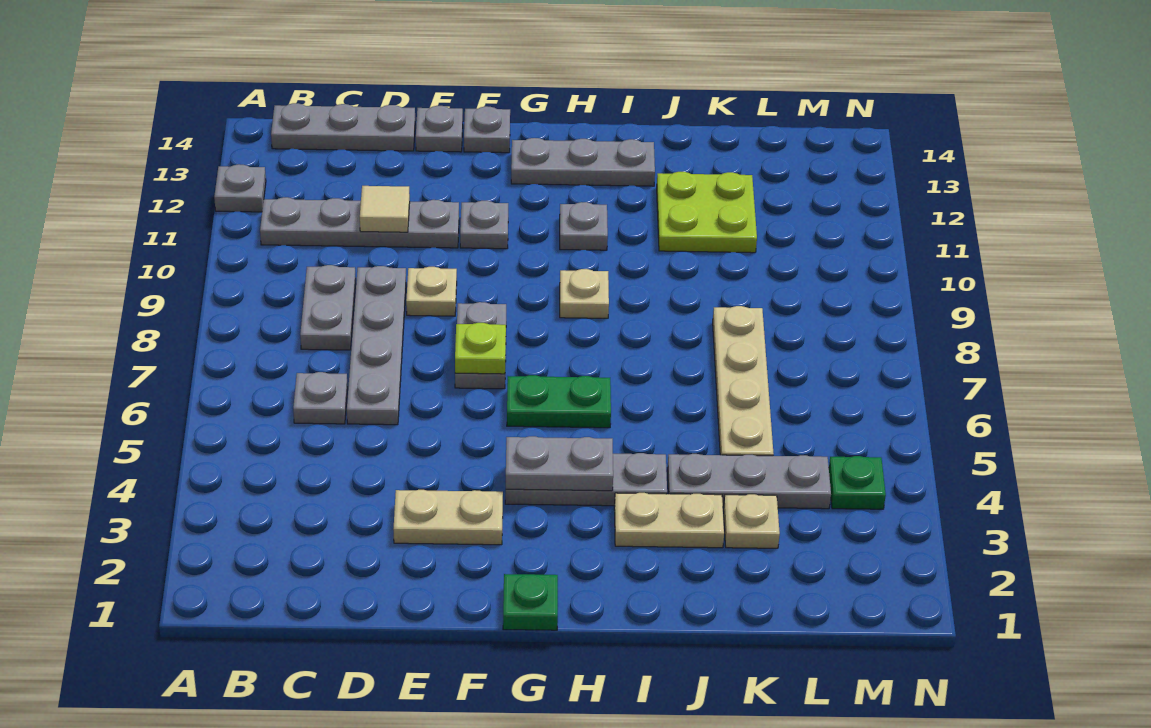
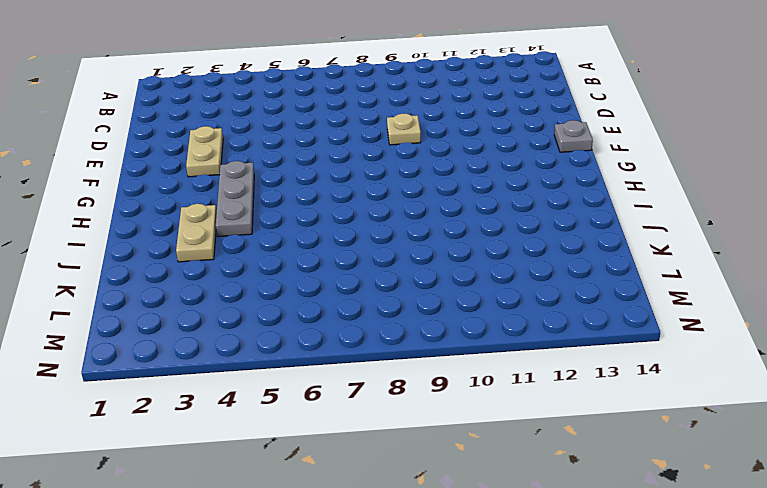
none -> grey plate A12 level 1
none -> grey plate B11:E11 level 1
none -> grey plate B14:D14 level 1

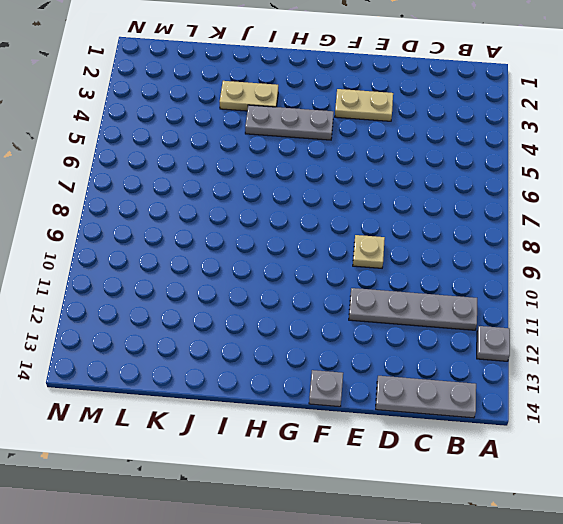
none -> grey plate C6 level 1
none -> grey plate C8:C9 level 1
none -> grey plate D6:D9 level 1

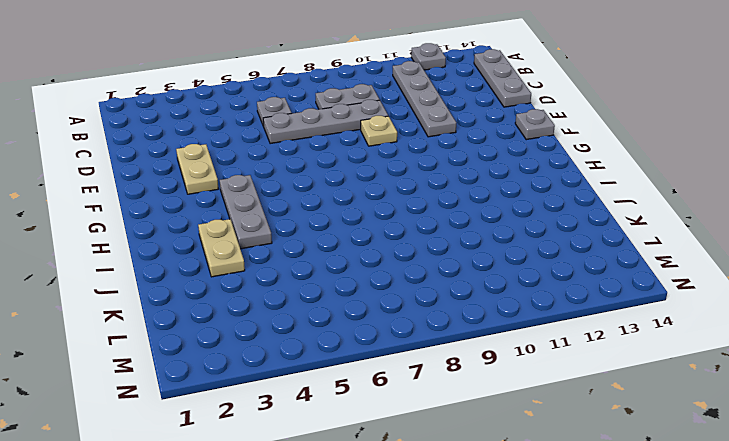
none -> grey plate E14 level 1
none -> grey plate F7:F8 level 1
none -> grey plate F11 level 1

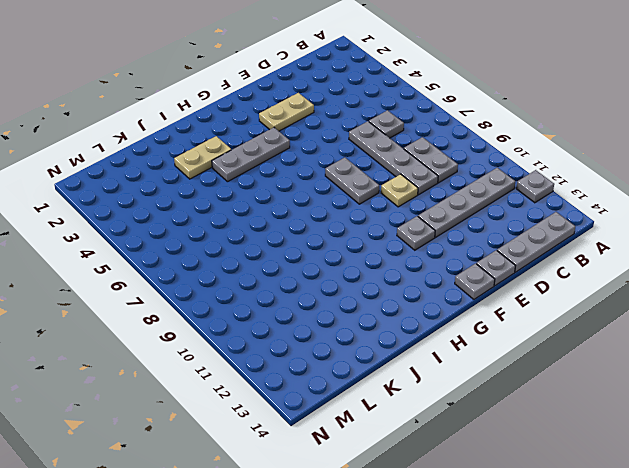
none -> green plate G1 level 1
none -> green plate G6:H6 level 1
none -> grey plate G13:I13 level 1

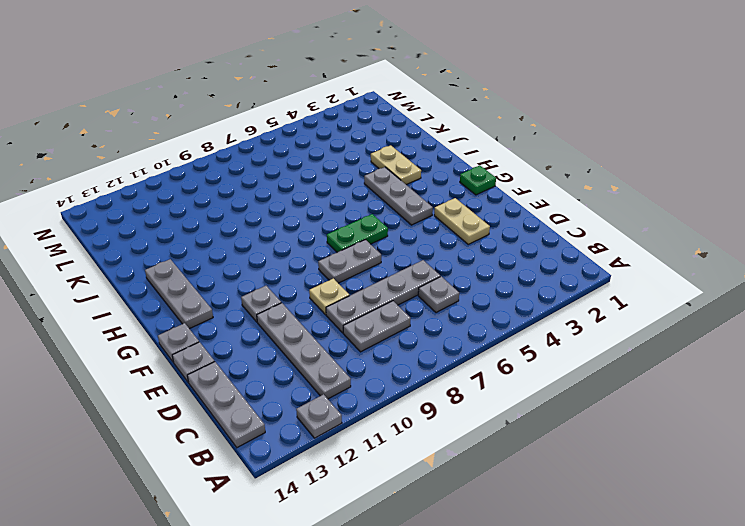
green plate G6:G7 level 1 -> green plate G6:H6 level 1
none -> tan plate H9 level 1
none -> grey plate H11 level 1
none -> grey plate J4:L4 level 1

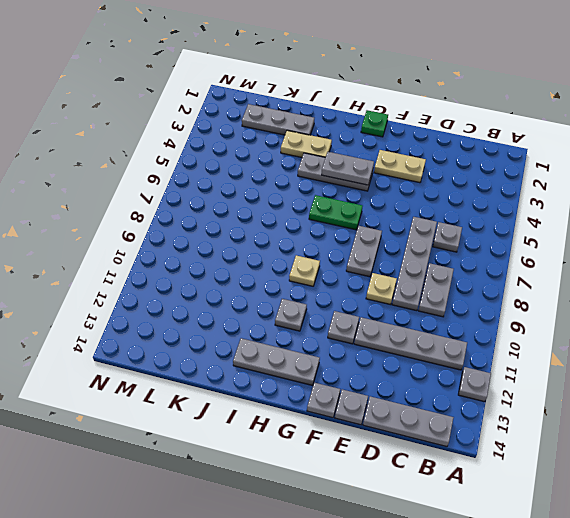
grey plate J2:L2 level 1 -> grey plate J4:L4 level 1
none -> lime plate J11:K12 level 1
none -> tan plate K3 level 1
none -> tan plate K5:K8 level 1

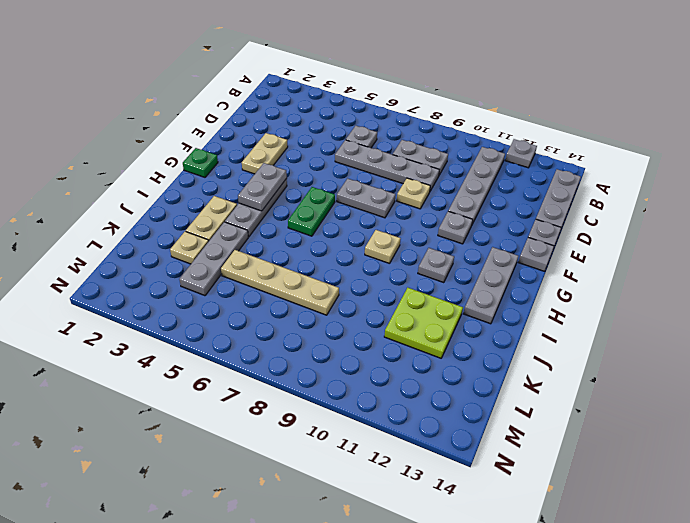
none -> green plate M4 level 1
none -> tan tile D11 level 2
none -> lime plate F7 level 2

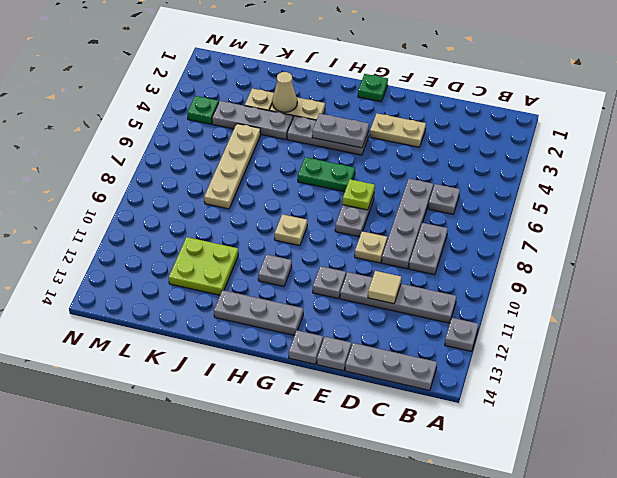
tan cone J3 level 2 -> none

